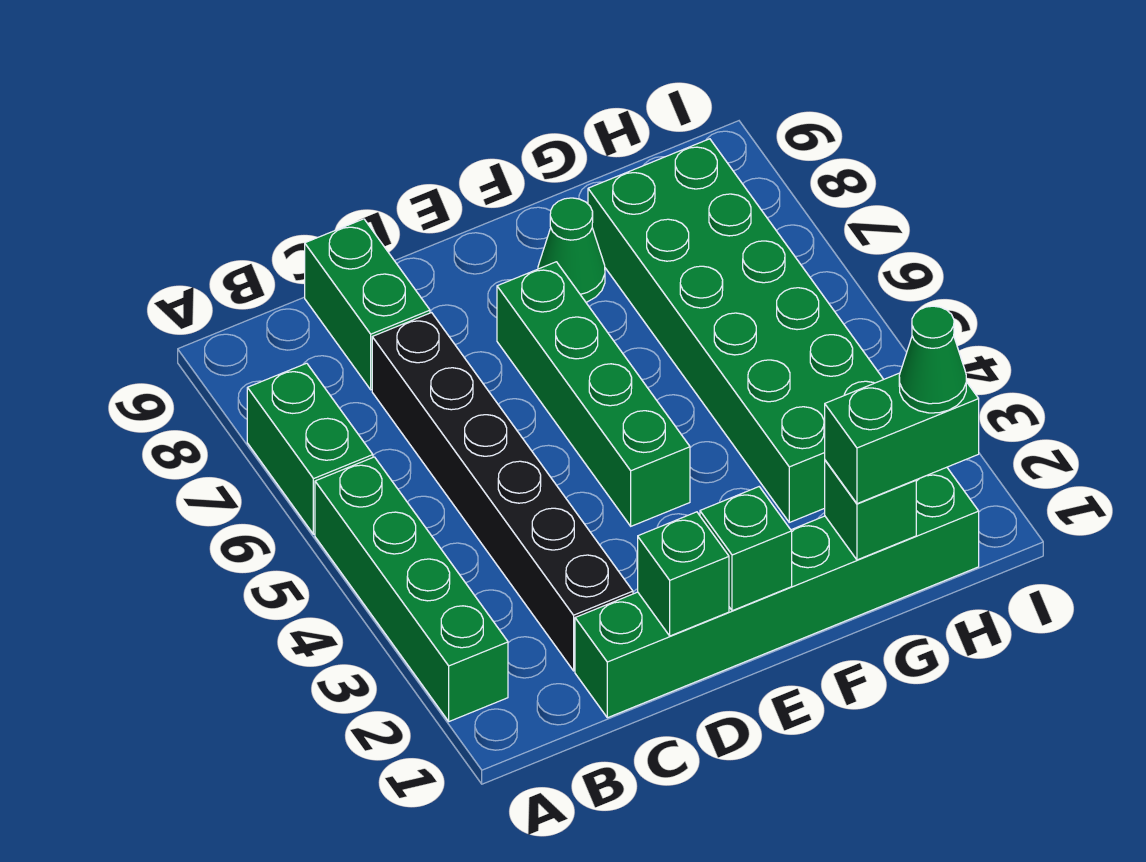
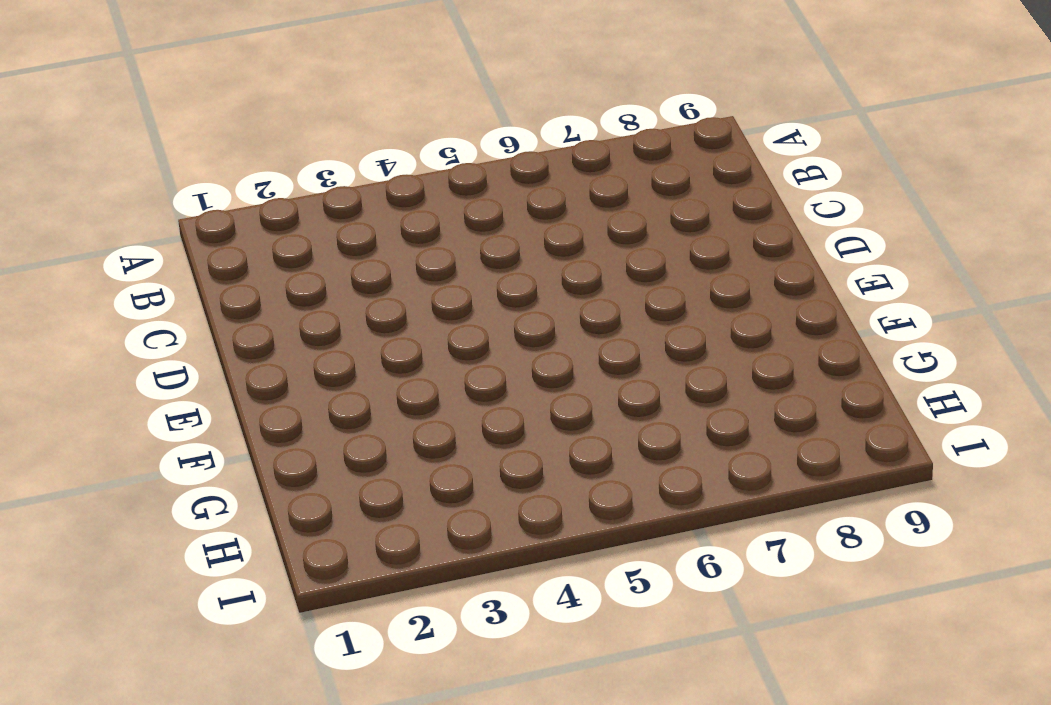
none -> green brick A2:A5 level 1
none -> green brick A6:A7 level 1
none -> green brick C1:H1 level 1

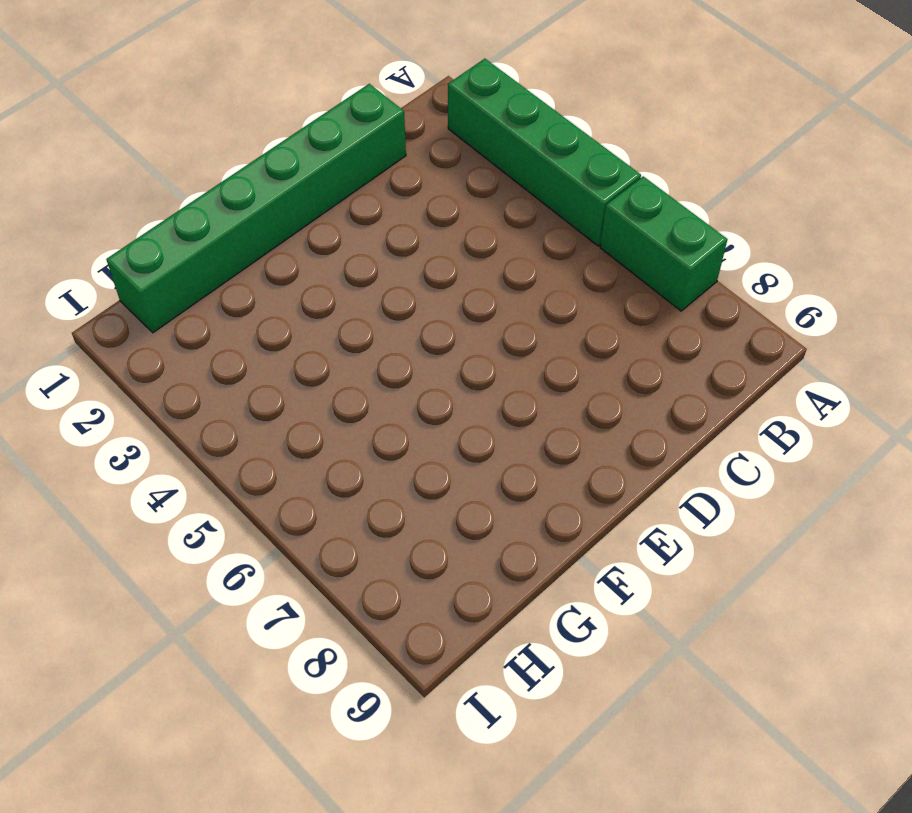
none -> black brick C2:C7 level 1
none -> green brick C8:C9 level 1
none -> green brick E4:E7 level 1

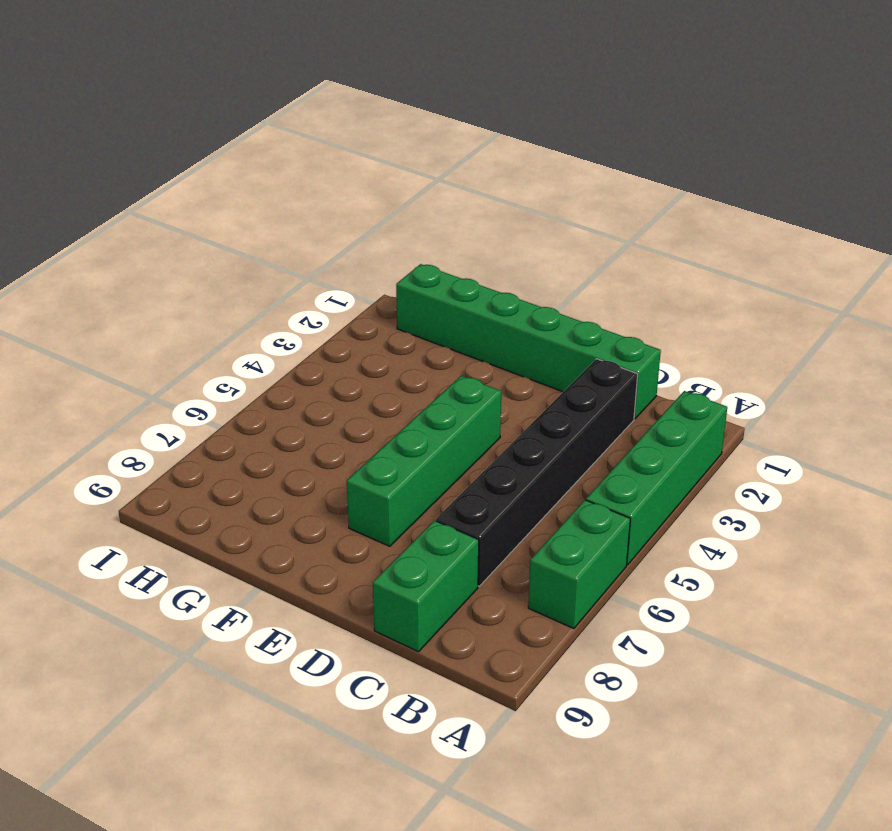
none -> green cone F8 level 1
none -> green brick G3:H8 level 1
none -> green brick D1 level 2

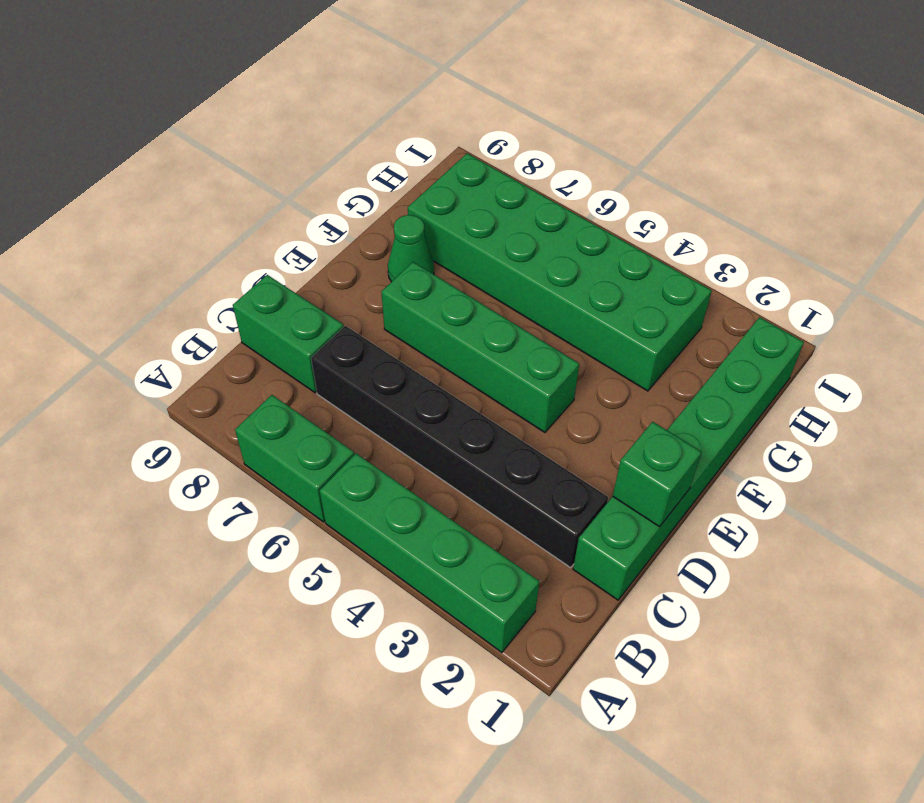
none -> green brick E1 level 2
none -> green brick G1 level 2
none -> green brick G1:H1 level 3

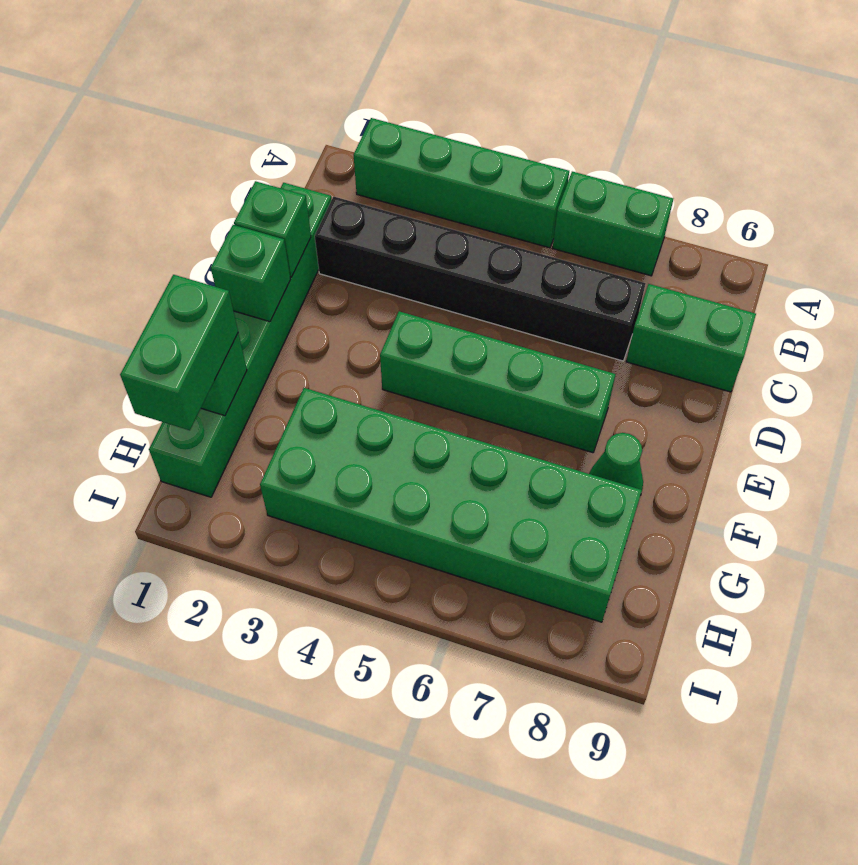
none -> green cone H1 level 4

